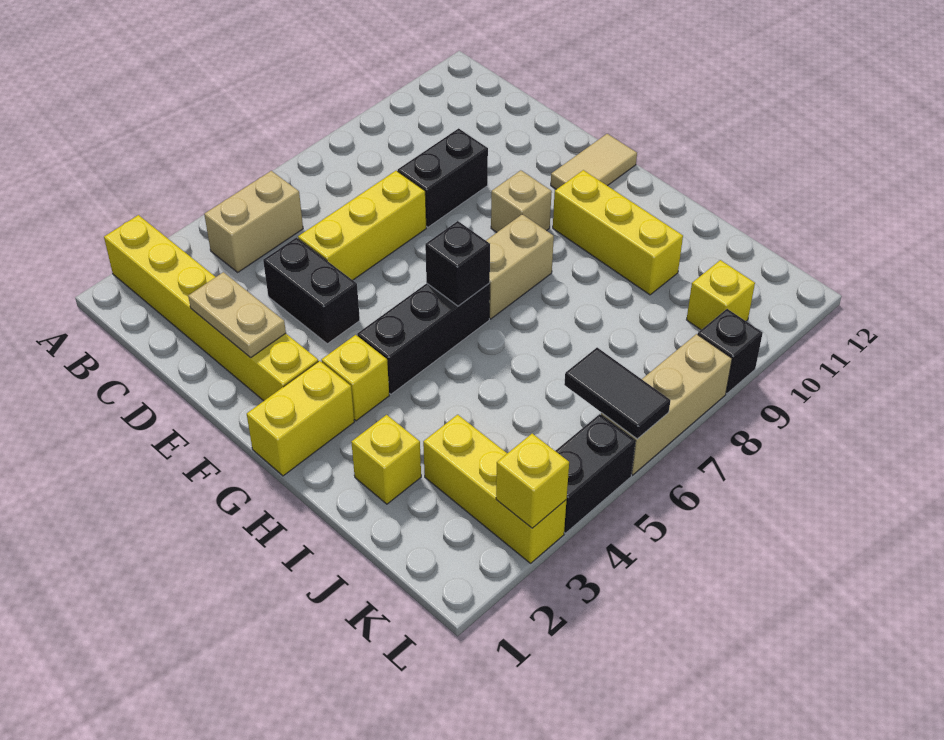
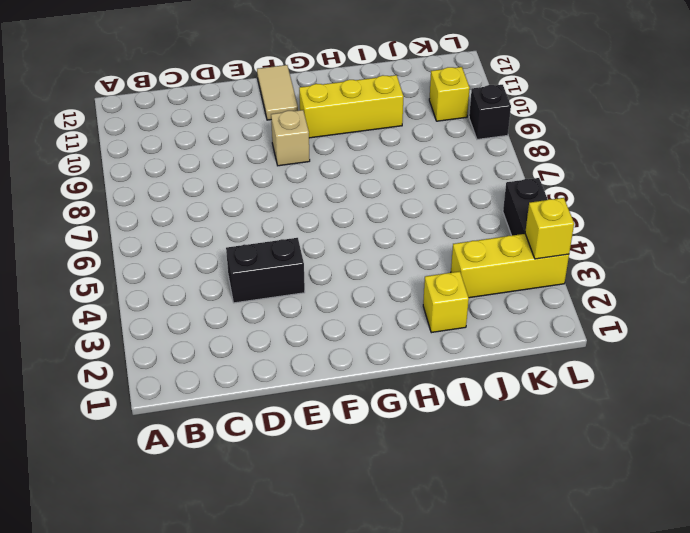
none -> yellow brick A2:F2 level 1
none -> tan brick B4:B5 level 1
none -> yellow brick D5:D7 level 1

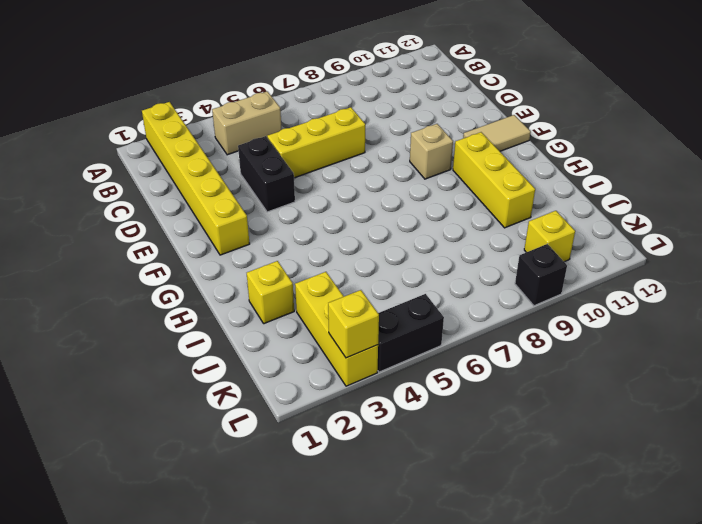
none -> black brick D8:D9 level 1
none -> yellow brick G1:G2 level 1
none -> yellow brick G3 level 1

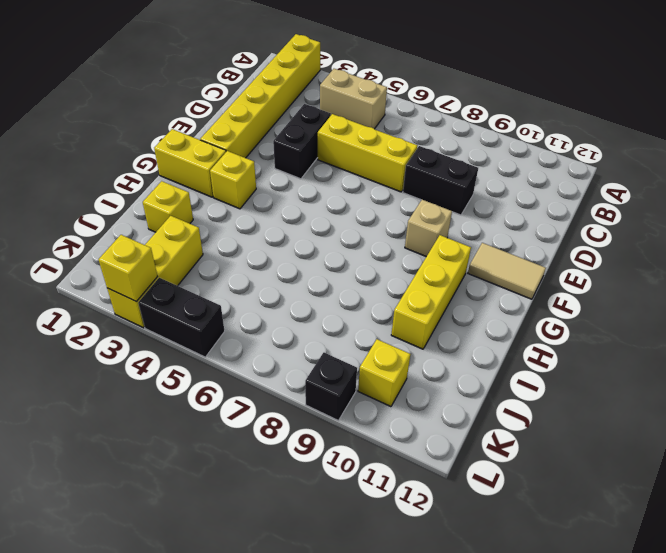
none -> black brick G4:G6 level 1
none -> tan brick G7:G8 level 1
none -> tan brick L6:L8 level 1

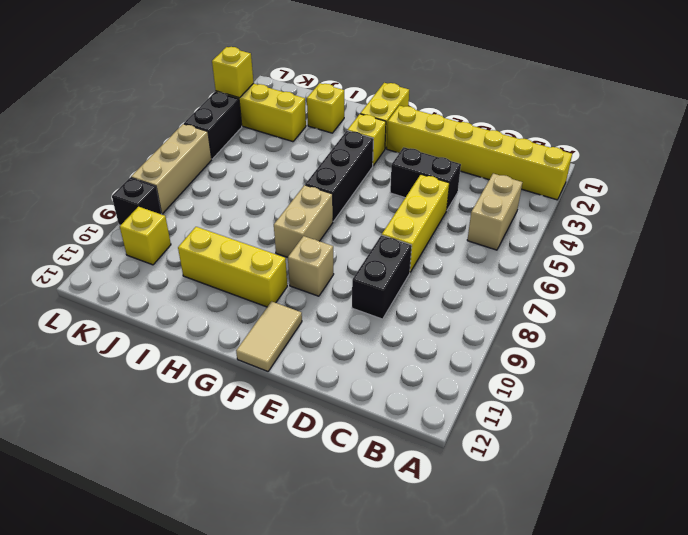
none -> tan plate D2:E2 level 2
none -> black brick G6 level 2
none -> black tile K6:L6 level 2

